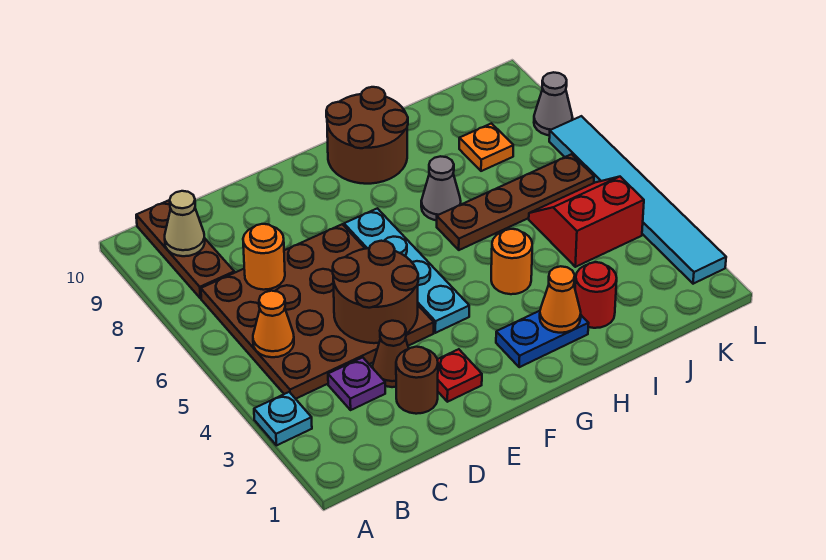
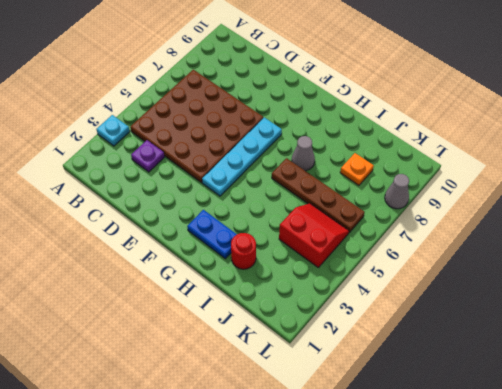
none -> brown plate B8:B10 level 1
none -> brown round brick D2 level 1
none -> brown cone D3 level 1

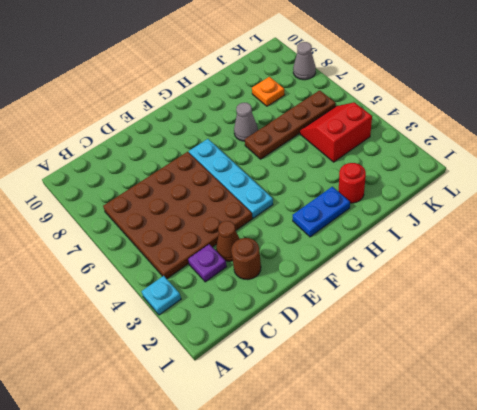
none -> brown plate B8:B10 level 1
none -> red plate E2 level 1
none -> brown round brick G9:H10 level 1

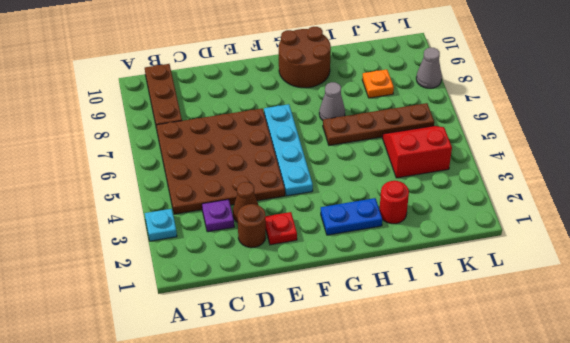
none -> orange round brick H4 level 1
none -> cyan tile L2:L7 level 1
none -> orange cone B5 level 2

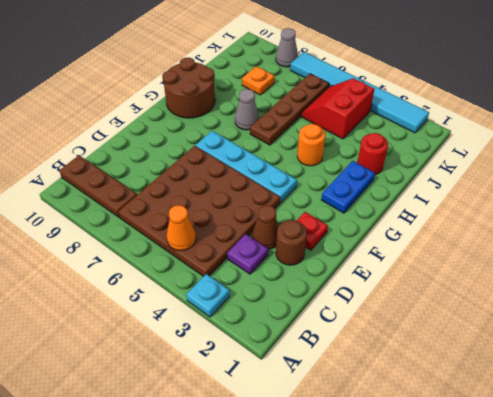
none -> tan cone B9 level 2
none -> orange round brick C7 level 2
none -> brown round brick D4:E5 level 2

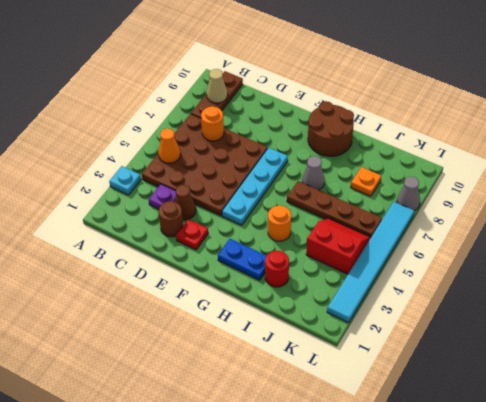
none -> brown round brick D4:E5 level 2
none -> orange cone H2 level 2

